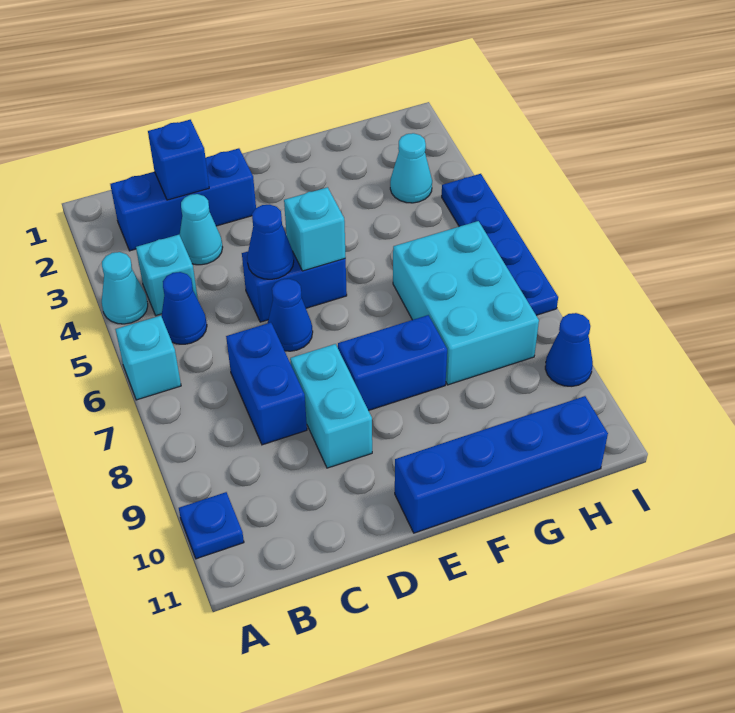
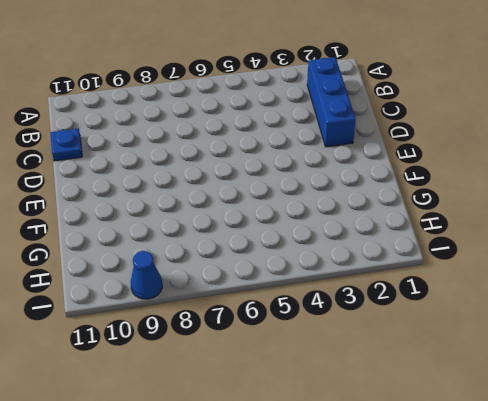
blue plate C11 level 1 -> blue plate A10 level 1
none -> cyan cone A4 level 1
none -> cyan brick A6 level 1
none -> cyan brick B4 level 1

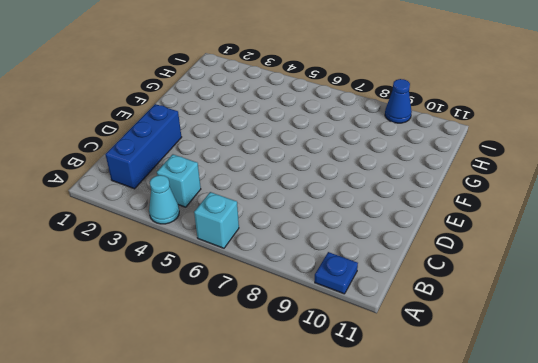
none -> blue cone B5 level 1
none -> cyan cone C3 level 1
none -> blue brick C7:C8 level 1

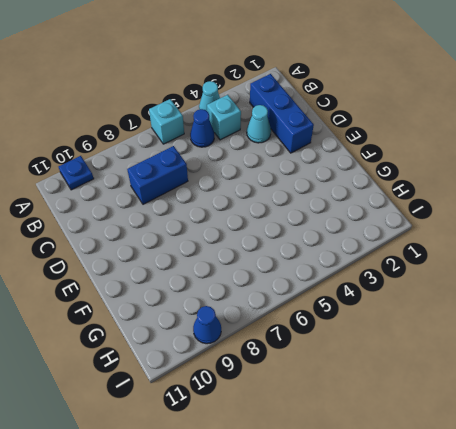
none -> blue brick D5:E5 level 1
none -> blue cone D6 level 1
none -> cyan brick D8:D9 level 1

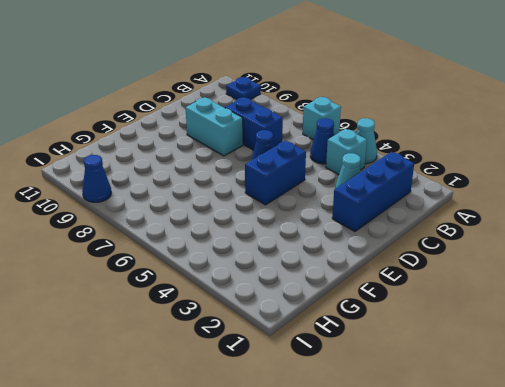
none -> blue brick E8:F8 level 1
none -> blue brick E11:H11 level 1
none -> cyan brick G6:H8 level 1

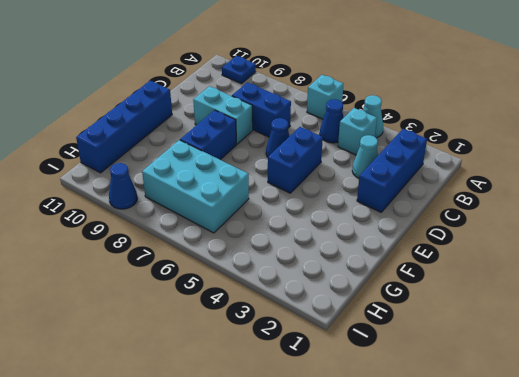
none -> cyan cone H3 level 1
none -> blue plate I4:I7 level 1
none -> blue brick C2 level 2

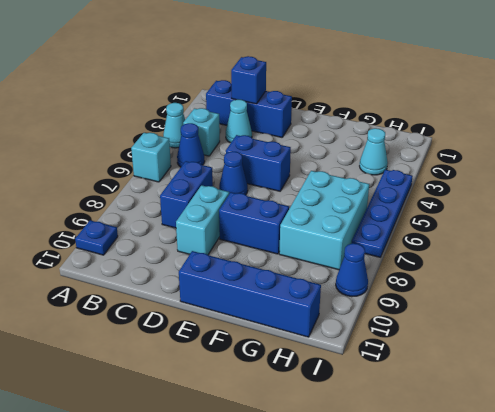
none -> blue cone D5 level 2
none -> cyan brick E5 level 2

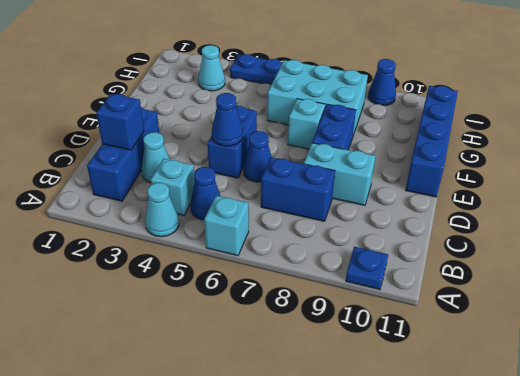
cyan brick F7 level 1 -> cyan brick E5 level 2

